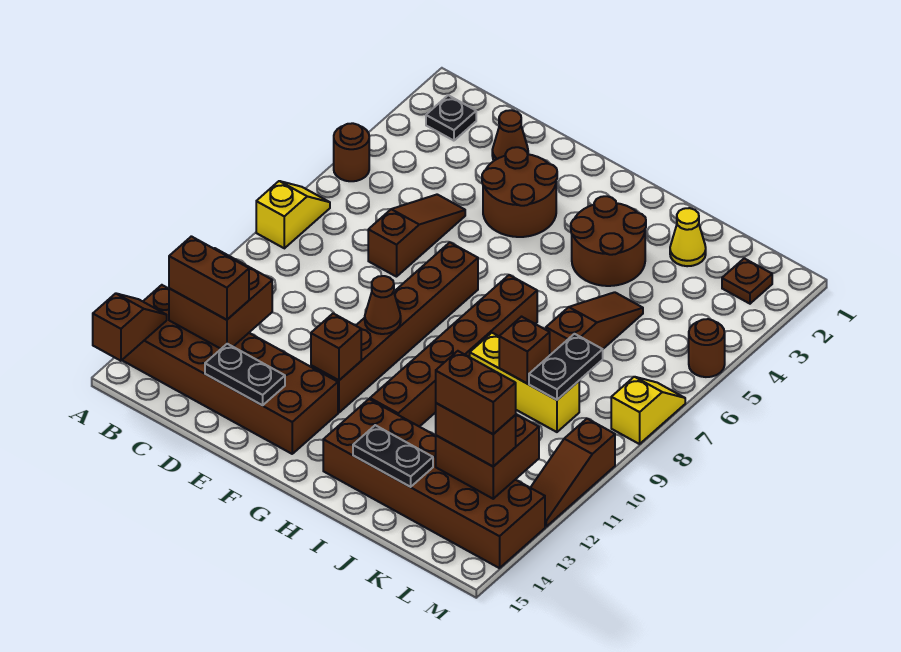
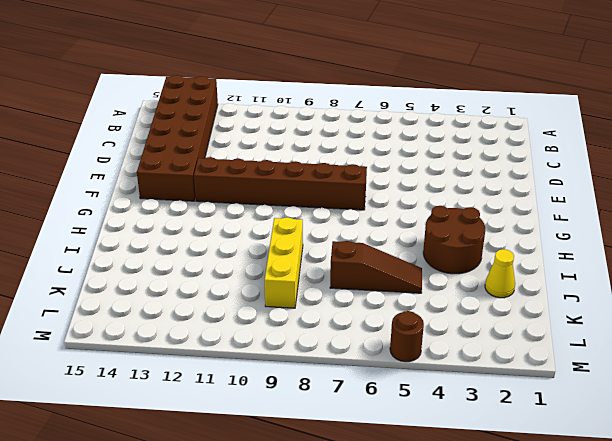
none -> brown round brick A5 level 1
none -> yellow slope A7:A8 level 1 top 8
none -> black plate B2 level 1
none -> brown cone D2 level 1

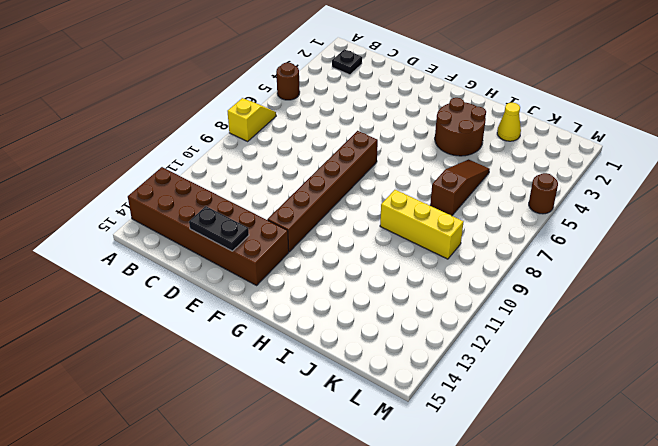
none -> brown cone D2 level 1
none -> brown slope D5:D7 level 1 top 7
none -> brown round brick E3:F4 level 1
none -> brown brick H7:H12 level 1

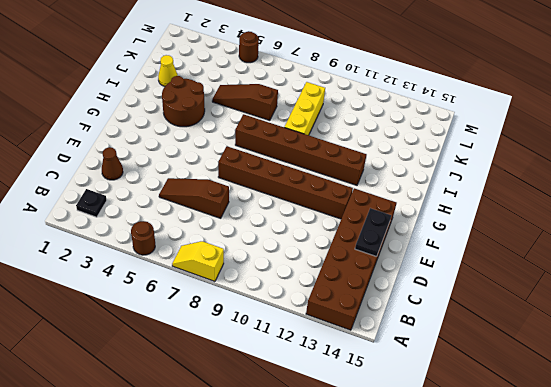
none -> brown round brick E3:F4 level 1
none -> brown brick H13:M14 level 1
none -> brown plate L2 level 1
none -> yellow slope M7:M8 level 1 top 8

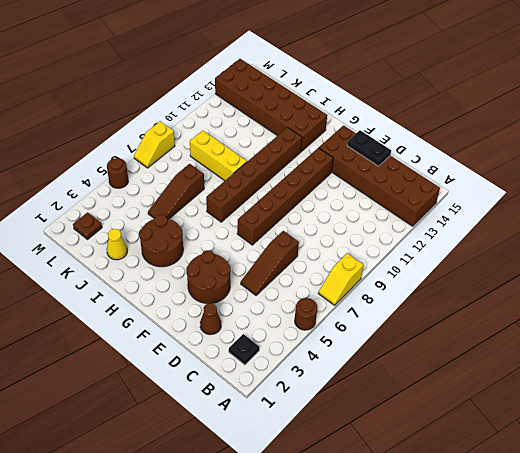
none -> brown slope M10:M12 level 1 top 10
none -> brown slope A14:A15 level 2 top 15
none -> brown brick B12:C13 level 2
none -> brown cone F10 level 2

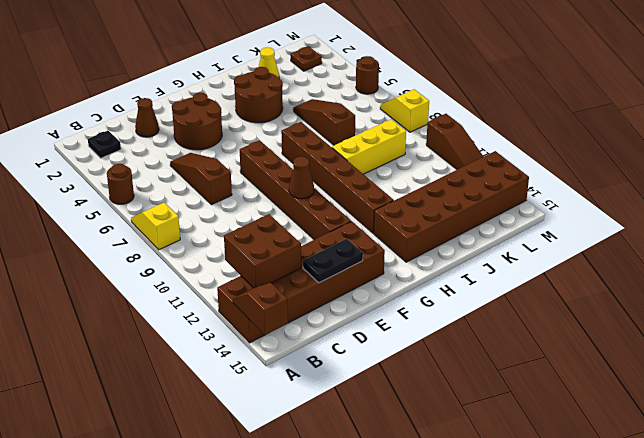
none -> brown brick F12 level 2
none -> black plate I14:J14 level 2
none -> brown brick J9 level 2
none -> black plate K8:K9 level 2

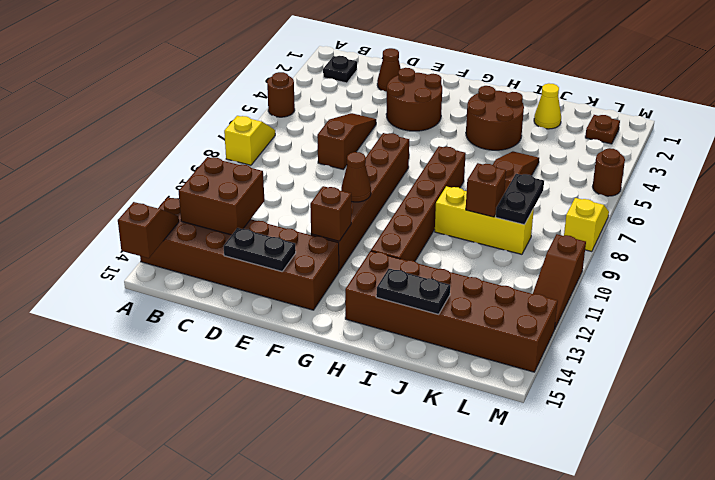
none -> brown brick K12:L13 level 2
none -> brown brick B13:C13 level 3
none -> brown brick K13:L13 level 3
none -> brown brick K13:L13 level 4

